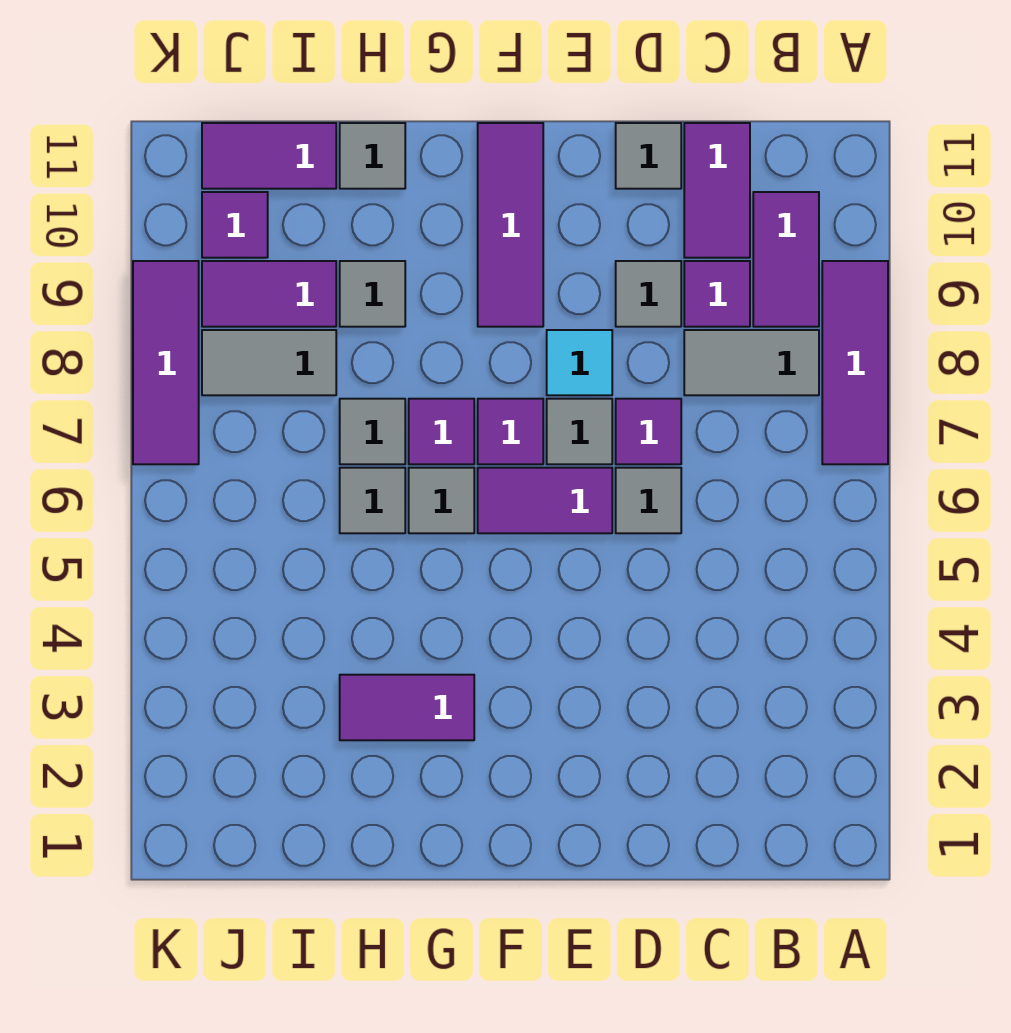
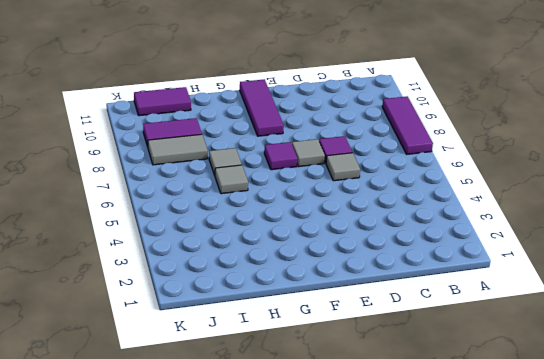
none -> grey tile B8:C8 level 1
none -> purple tile B9:B10 level 1
none -> purple tile C9 level 1

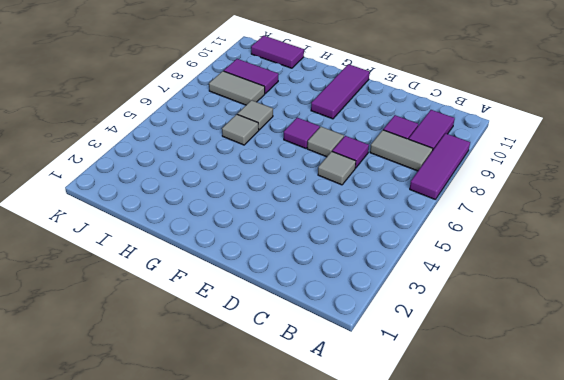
none -> purple tile C10:C11 level 1
none -> grey tile D9 level 1
none -> grey tile D11 level 1

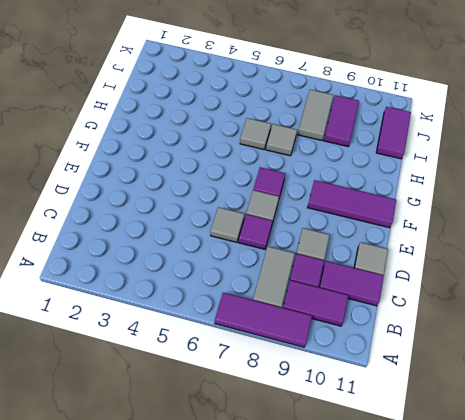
none -> purple tile E6:F6 level 1
none -> cyan tile E8 level 1
none -> purple tile G3:H3 level 1

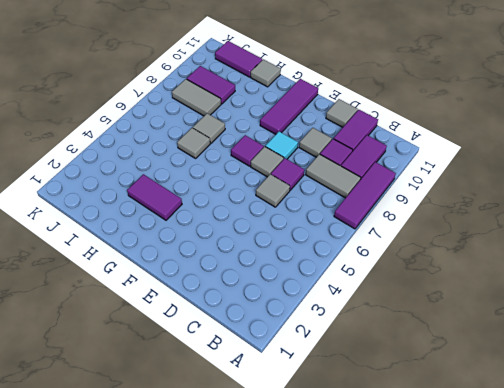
none -> purple tile E6:F6 level 1
none -> grey tile G6 level 1
none -> purple tile G7 level 1

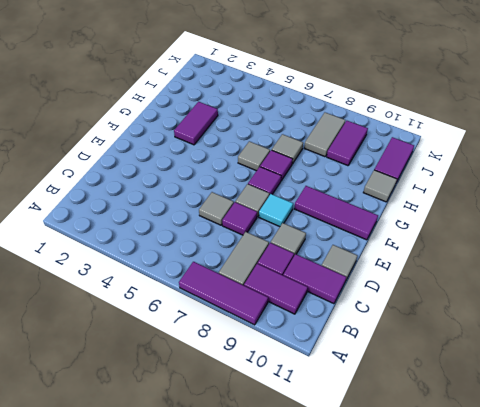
none -> purple tile E6:F6 level 1
none -> grey tile H6 level 1
none -> grey tile H9 level 1

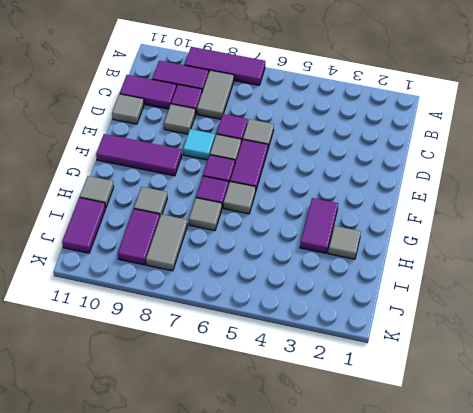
grey tile H2 level 1 -> grey tile H6 level 1
none -> purple tile J10 level 1
none -> purple tile K7:K9 level 1

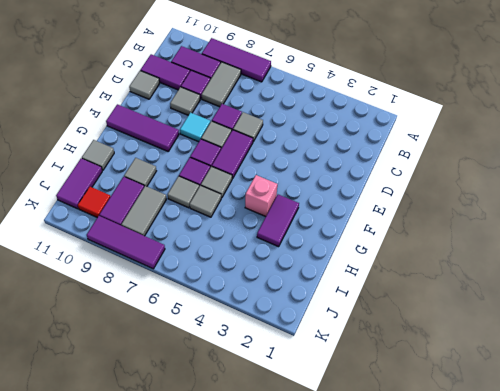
pink brick G4 level 1 -> none
red tile J10 level 1 -> purple tile J10 level 1

